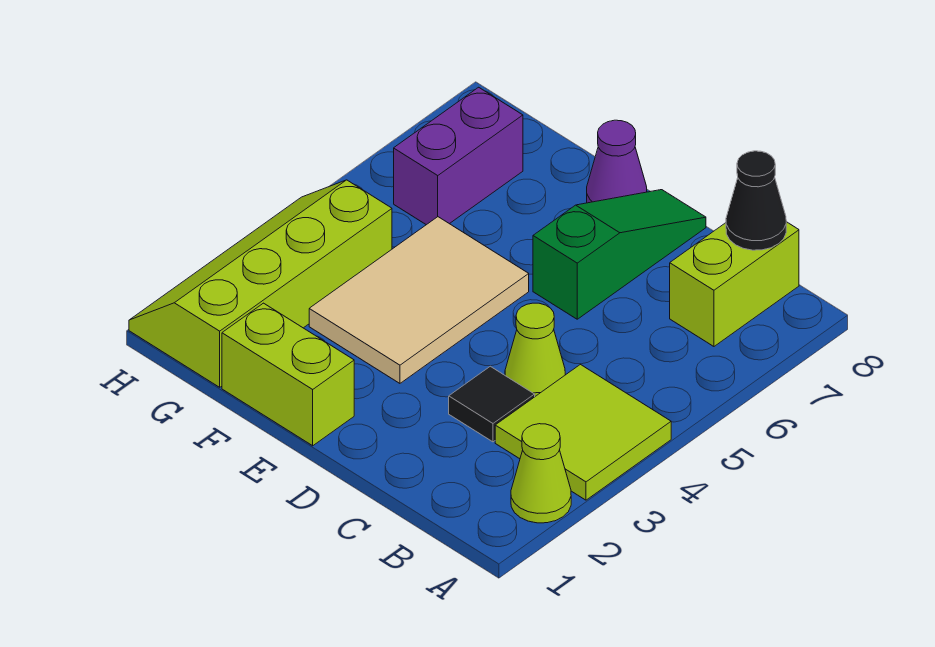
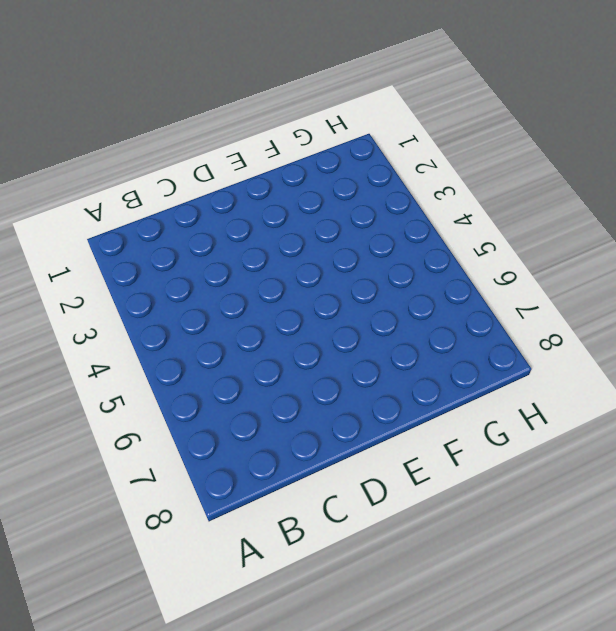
none -> lime cone A2 level 1
none -> lime tile A3:B4 level 1
none -> lime brick B7:B8 level 1

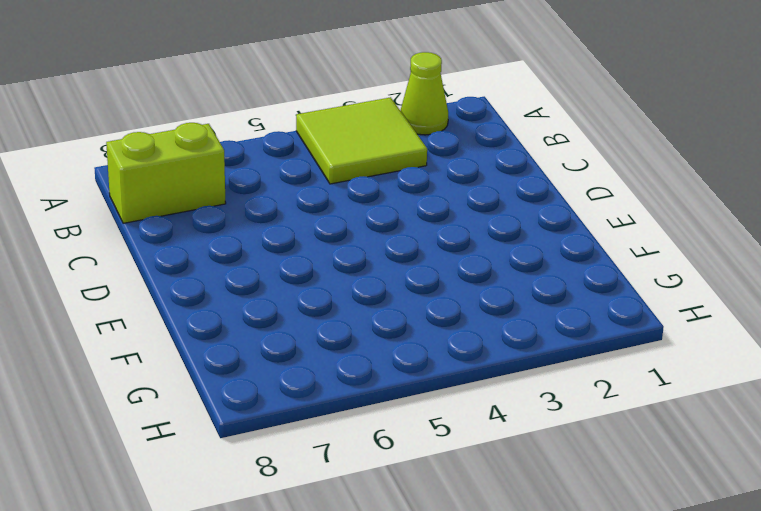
none -> black tile C3 level 1
none -> lime cone C4 level 1
none -> green slope D6:D8 level 1 top 6

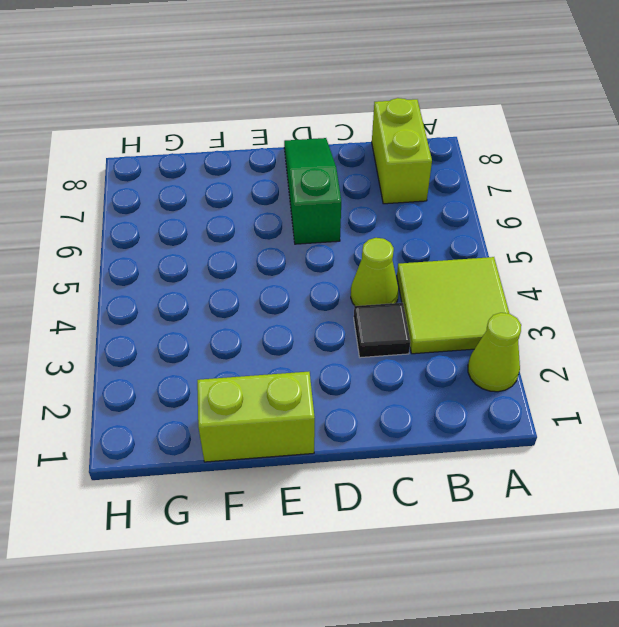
none -> tan tile E3:F5 level 1
none -> purple cone E8 level 1
none -> lime slope G1:H4 level 1 top G

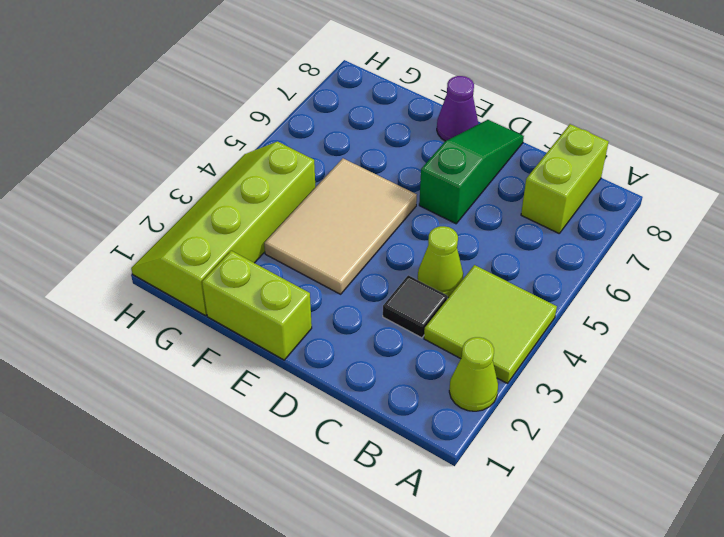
none -> purple brick G6:G7 level 1
none -> black cone B8 level 2

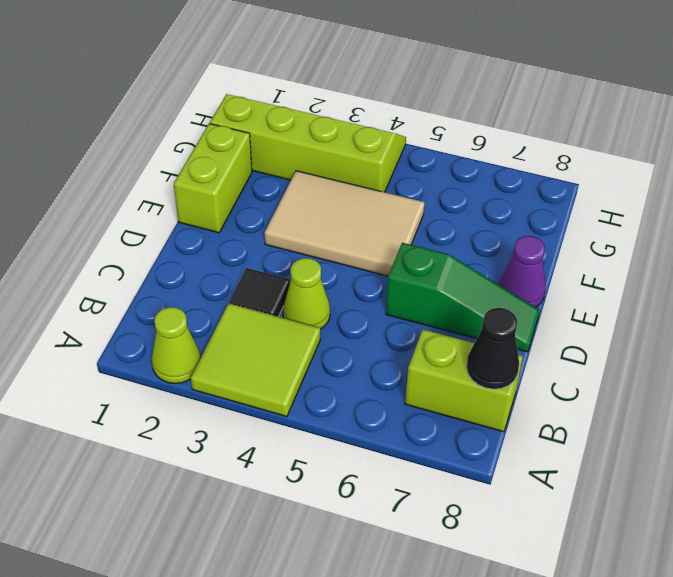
none -> purple brick G6:G7 level 1

